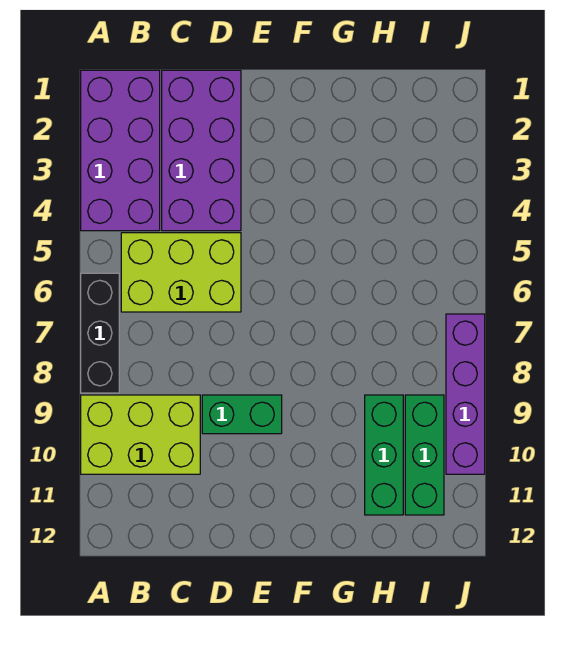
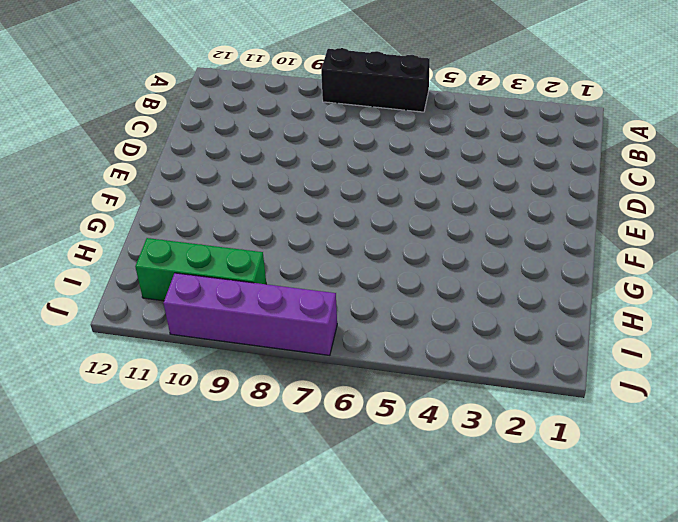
none -> purple brick A1:B4 level 1
none -> lime brick A9:C10 level 1

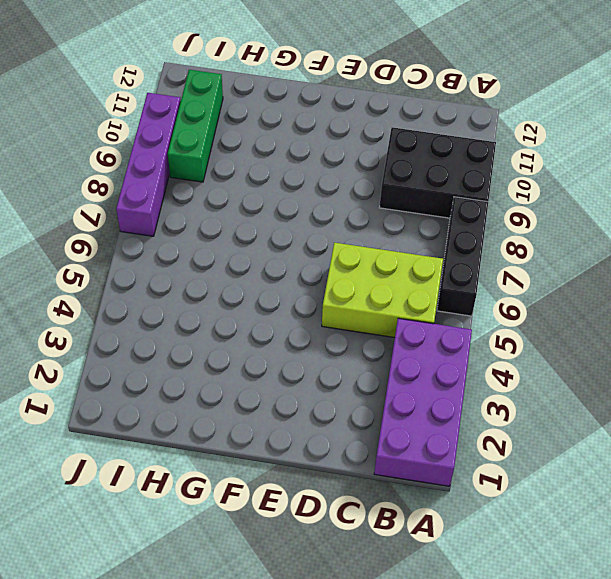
black brick A9:C10 level 1 -> lime brick A9:C10 level 1
none -> purple brick C1:D4 level 1
none -> green brick D9:E9 level 1

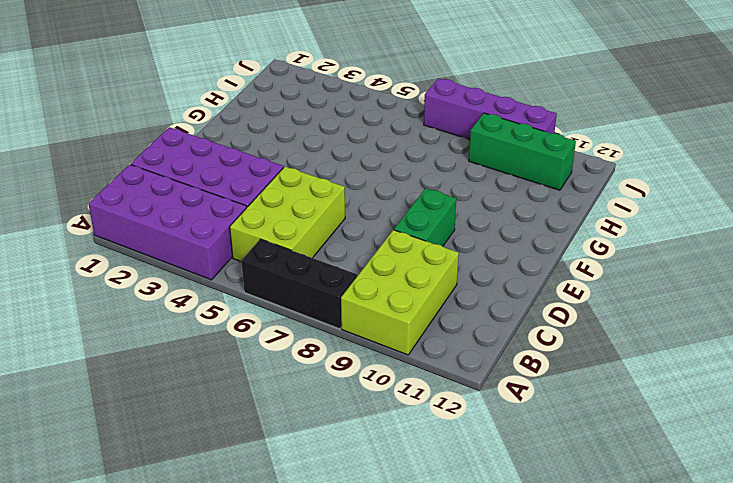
none -> green brick H9:H11 level 1

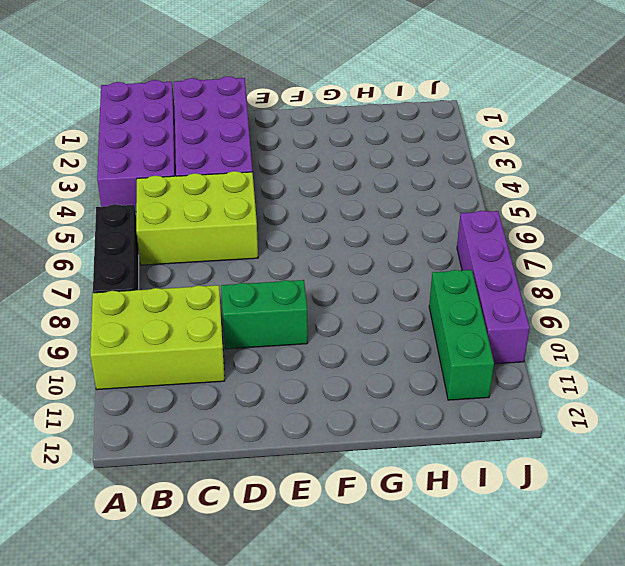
none -> green brick H9:H11 level 1

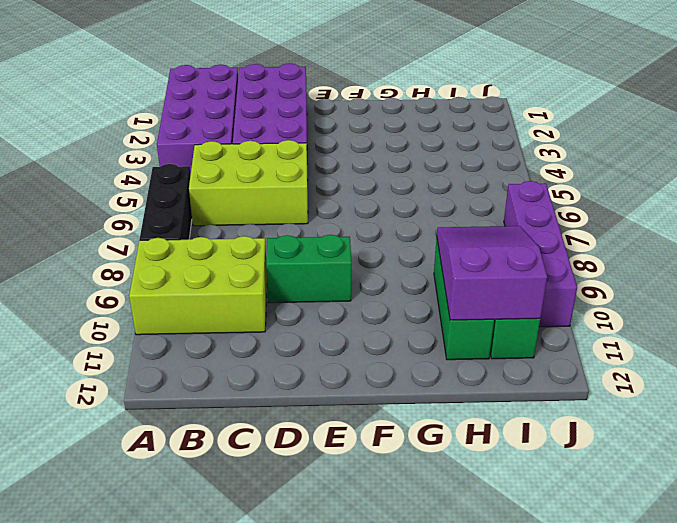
purple slope H9:I11 level 2 top 11 -> none

